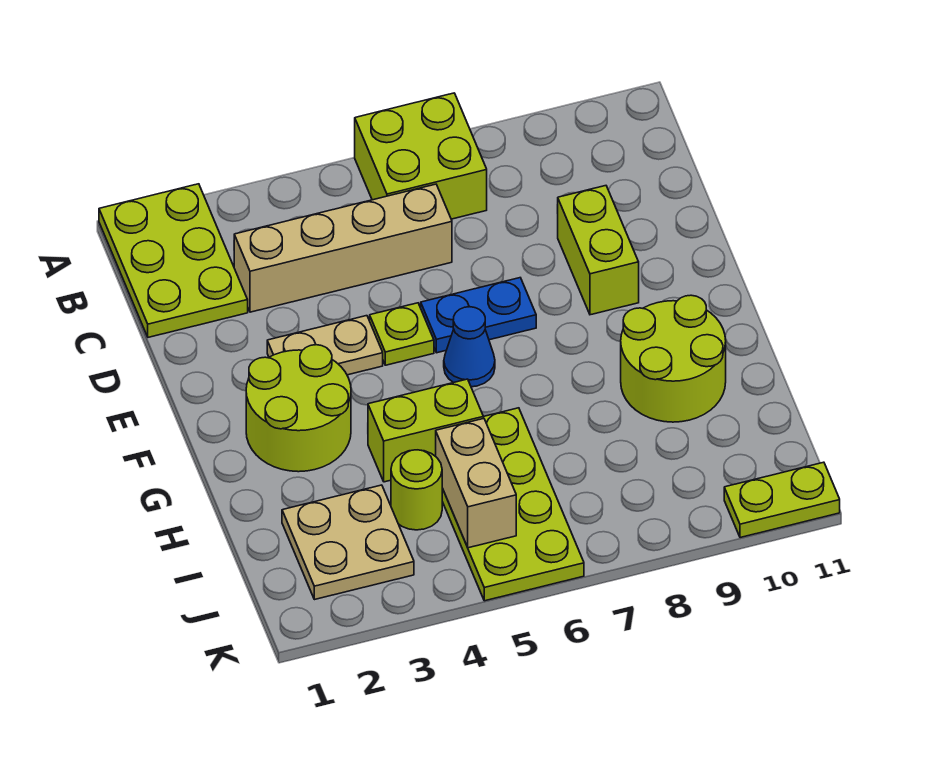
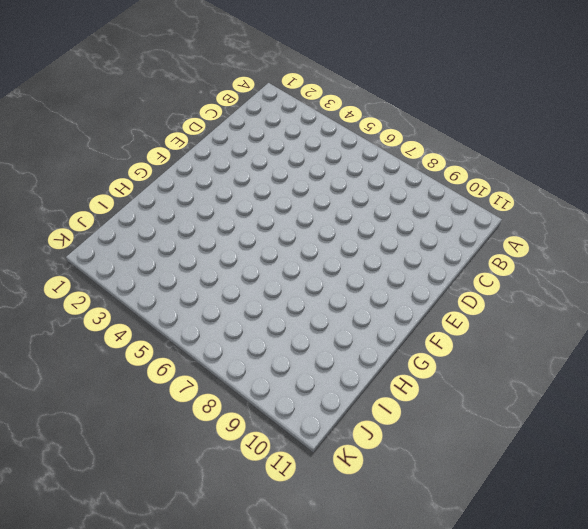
none -> lime plate A1:C2 level 1
none -> lime brick A6:B7 level 1
none -> tan brick C3:C6 level 1

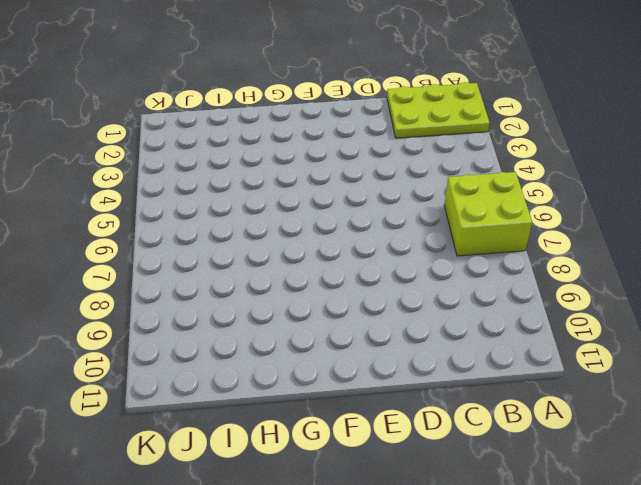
none -> tan brick C3:C6 level 1
none -> lime brick D9:E9 level 1
none -> tan plate E3:E4 level 1

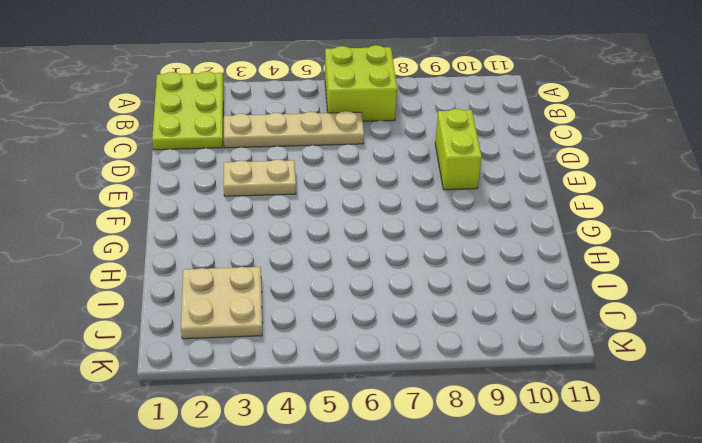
tan plate C3:C6 level 1 -> tan brick C3:C6 level 1
none -> lime plate E5 level 1
none -> blue plate E6:E7 level 1
none -> lime round brick F2:G3 level 1

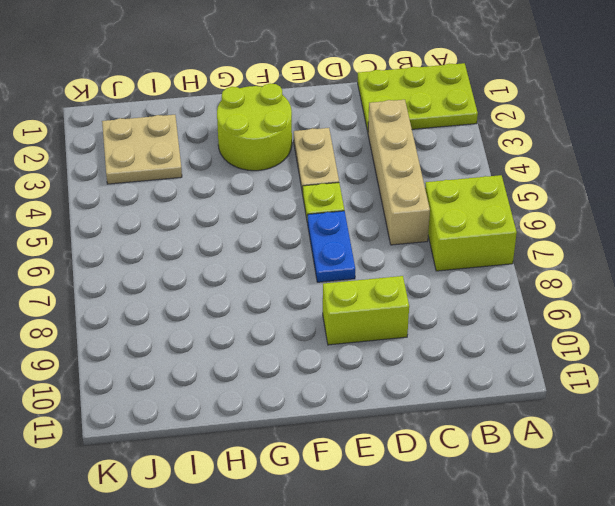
none -> blue cone F6 level 1
none -> lime round brick G9:H10 level 1
none -> lime plate H5:K6 level 1

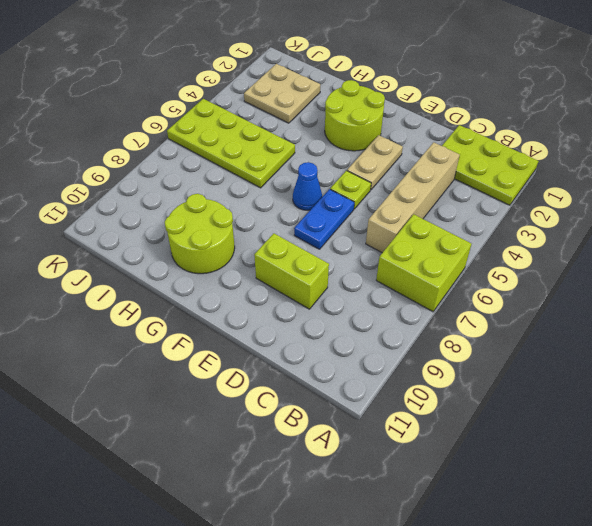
none -> lime round brick I4 level 1
none -> lime plate K10:K11 level 1
none -> lime brick H4:H5 level 2

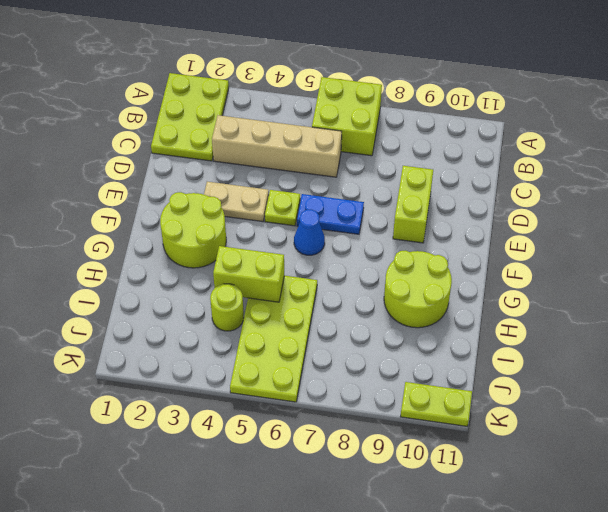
none -> tan plate I2:J3 level 1
none -> tan brick I5:J5 level 2

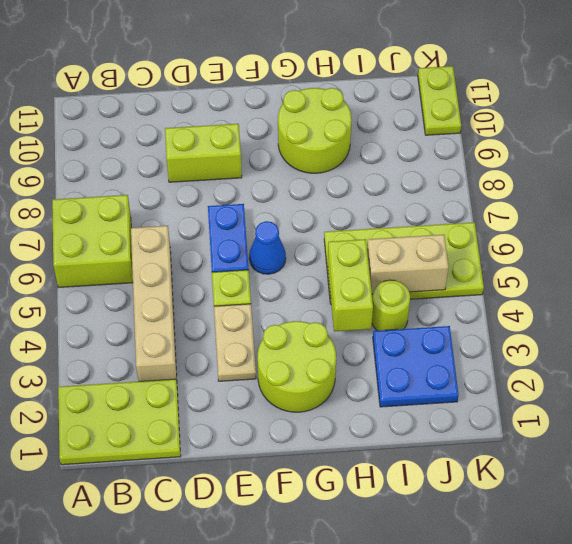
blue plate I2:J3 level 1 -> tan plate I2:J3 level 1

